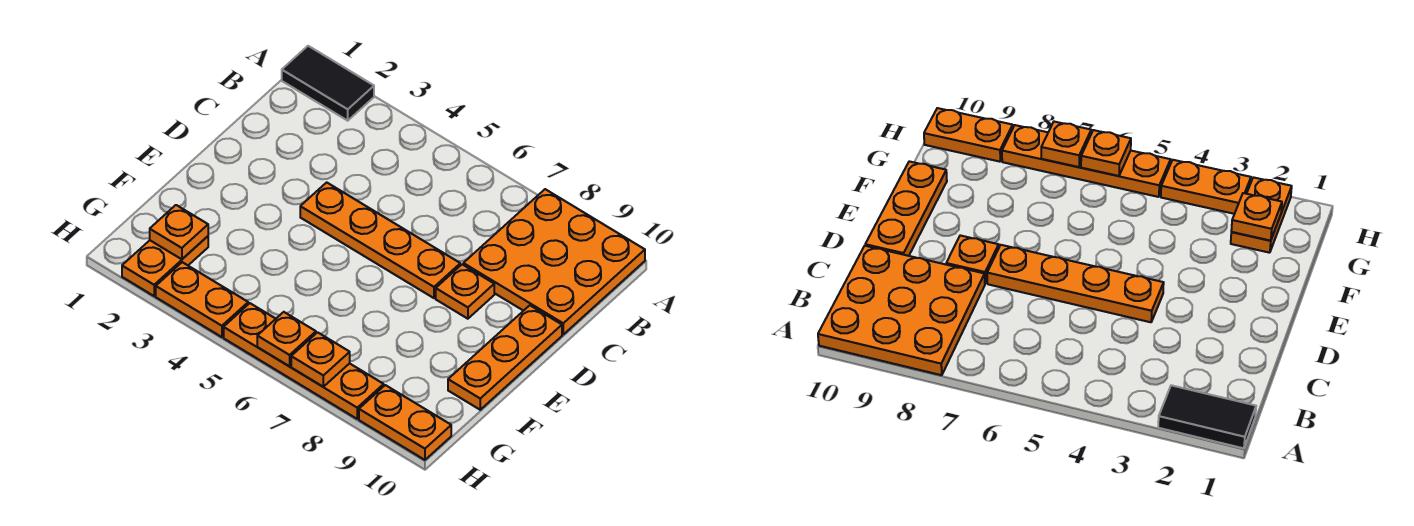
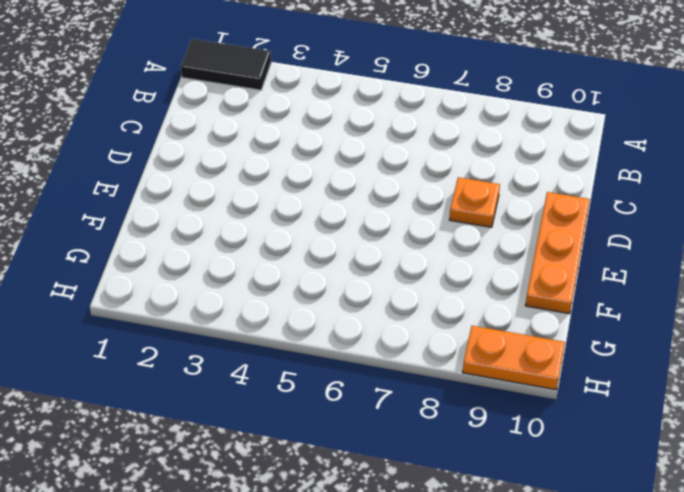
none -> orange plate A8:C10 level 1
none -> orange plate D4:D7 level 1
none -> orange plate G2:H2 level 1

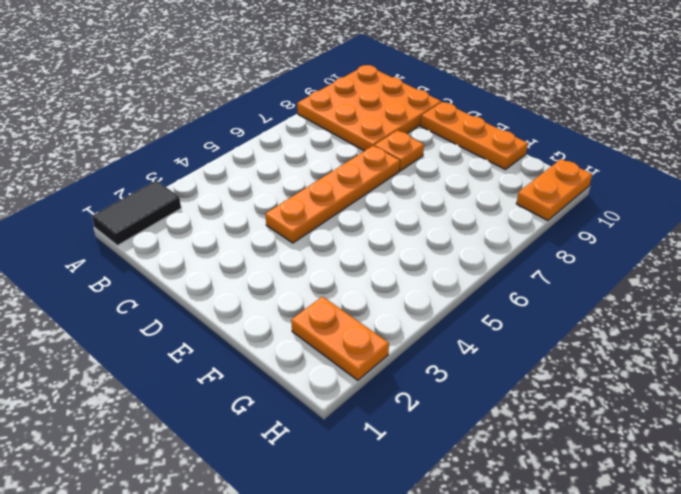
none -> orange plate H3:H4 level 1
none -> orange plate H5:H8 level 1
none -> orange plate G2 level 2

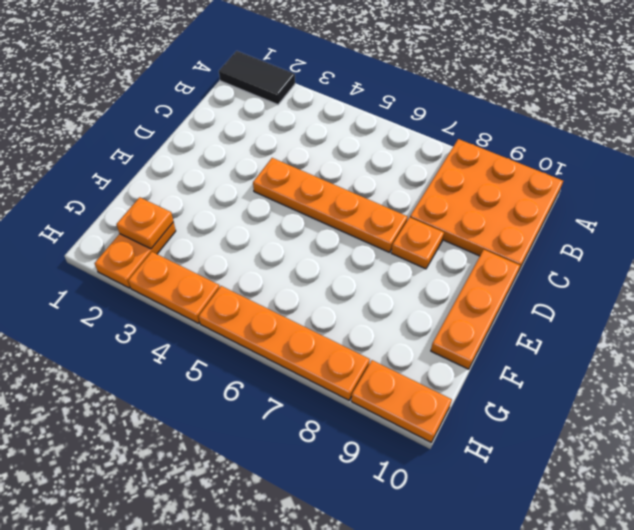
none -> orange plate H6 level 2
none -> orange plate H7 level 2

